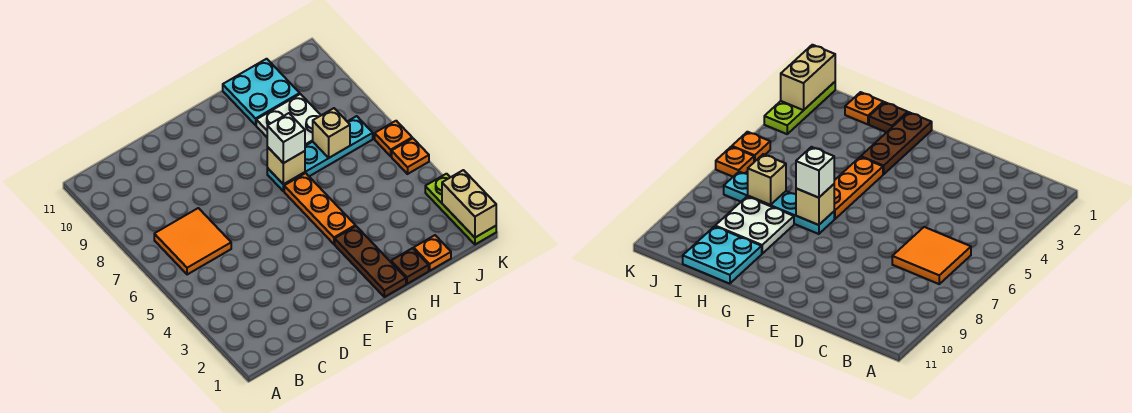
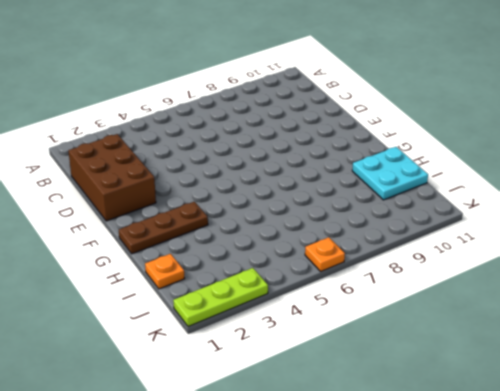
brown brick C1:E2 level 1 -> none
none -> orange tile B6:C7 level 1
none -> orange plate G4:G6 level 1
none -> cyan plate G7:J7 level 1

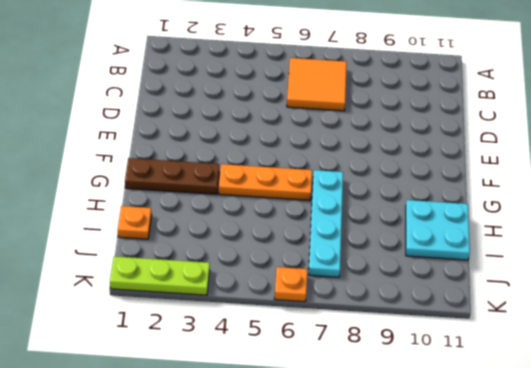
none -> brown plate H1 level 1
none -> white plate H8:I9 level 1
none -> orange plate K5 level 1

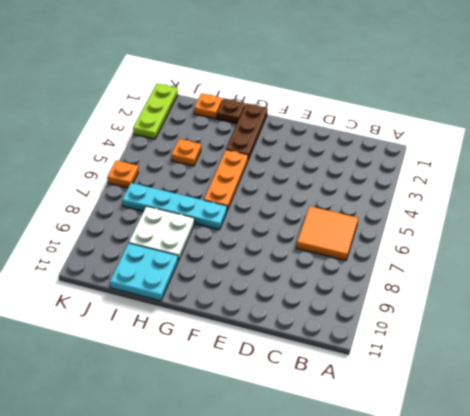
orange plate I4 level 1 -> orange plate K5 level 1
none -> tan brick G7 level 2
none -> tan brick I7 level 2
none -> tan brick K1:K2 level 2

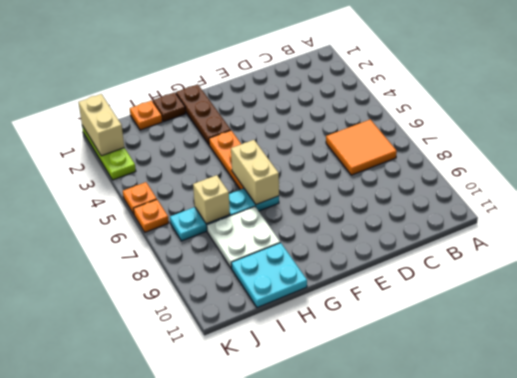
tan brick G6:G7 level 2 -> tan brick G7 level 2
none -> white brick G7 level 3

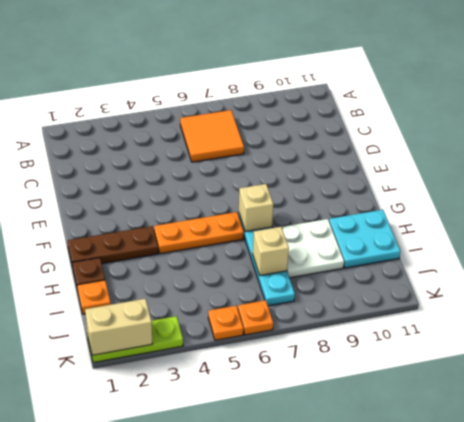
none -> white brick G7 level 3

